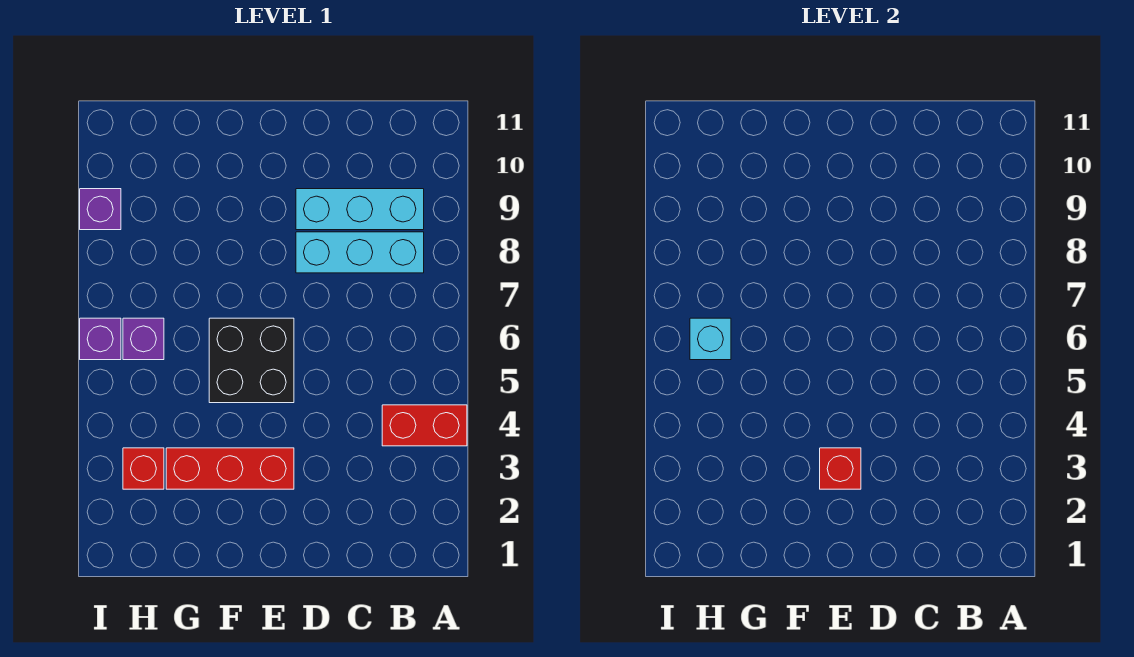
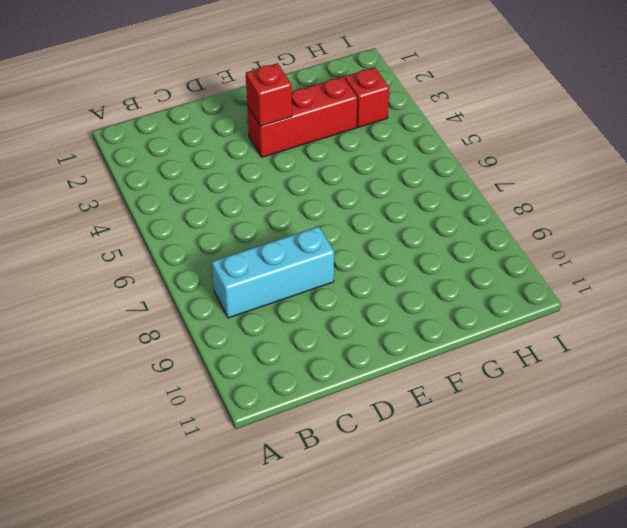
none -> red brick A4:B4 level 1
none -> cyan brick B9:D9 level 1

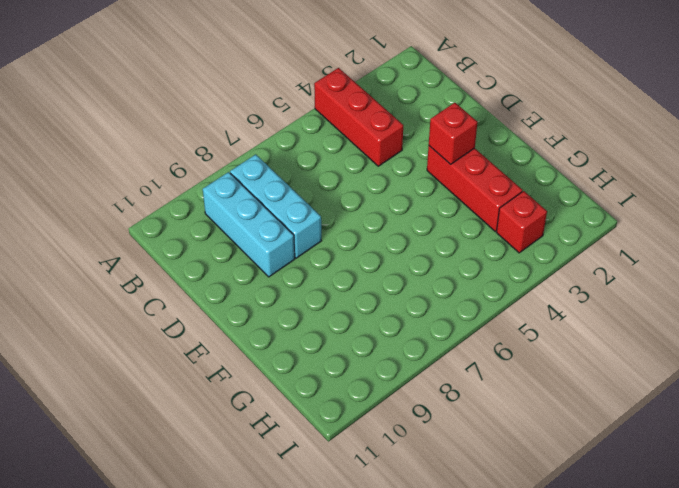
red brick A4:C4 level 1 -> red brick A4:B4 level 1
none -> black brick E5:F6 level 1
none -> purple brick H6 level 1

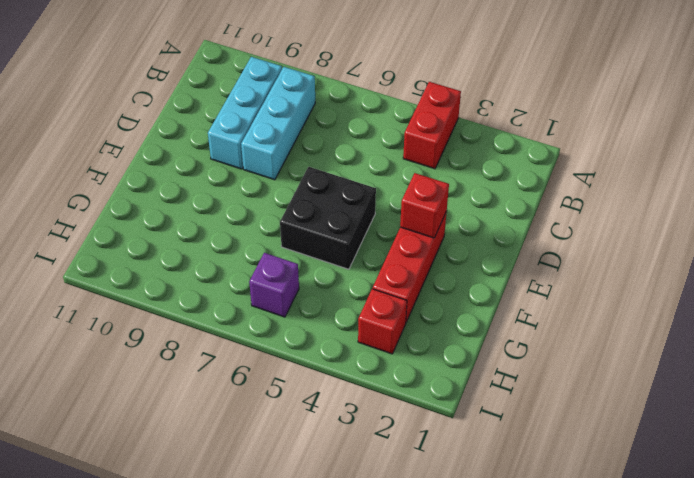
none -> purple brick I6 level 1
none -> purple brick I9 level 1

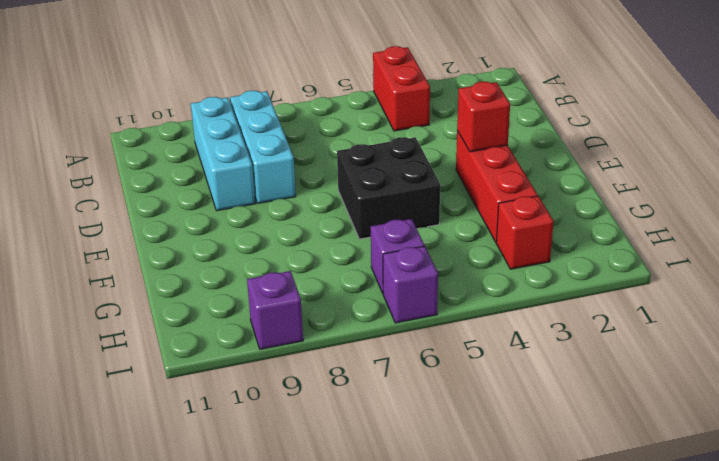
none -> cyan brick H6 level 2

